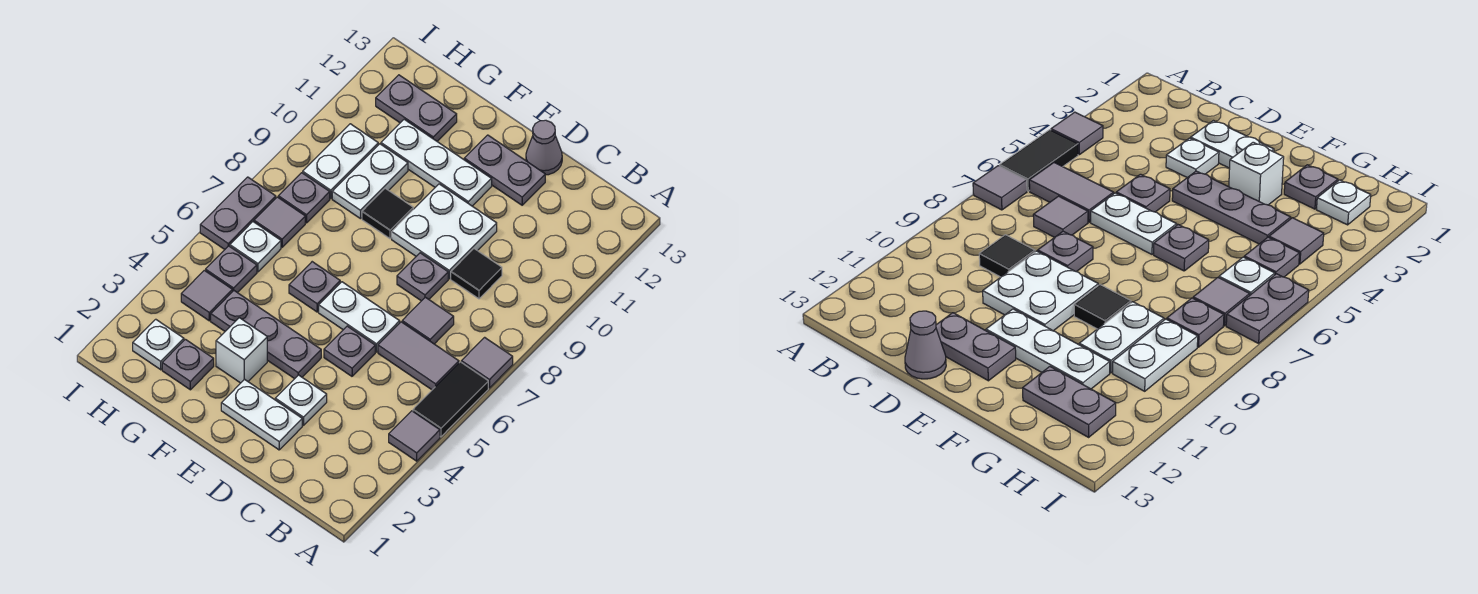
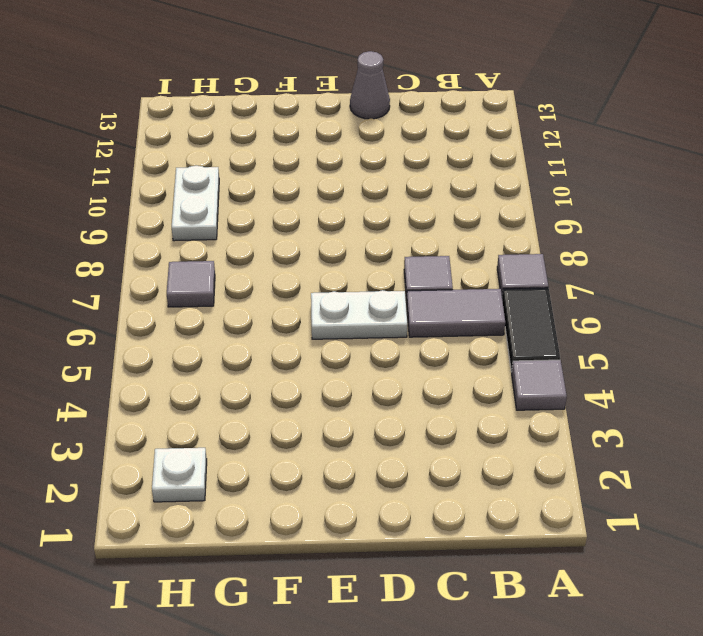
none -> black tile C9 level 1
none -> white plate D2:E2 level 1
none -> white plate D3 level 1
none -> grey plate D5 level 1

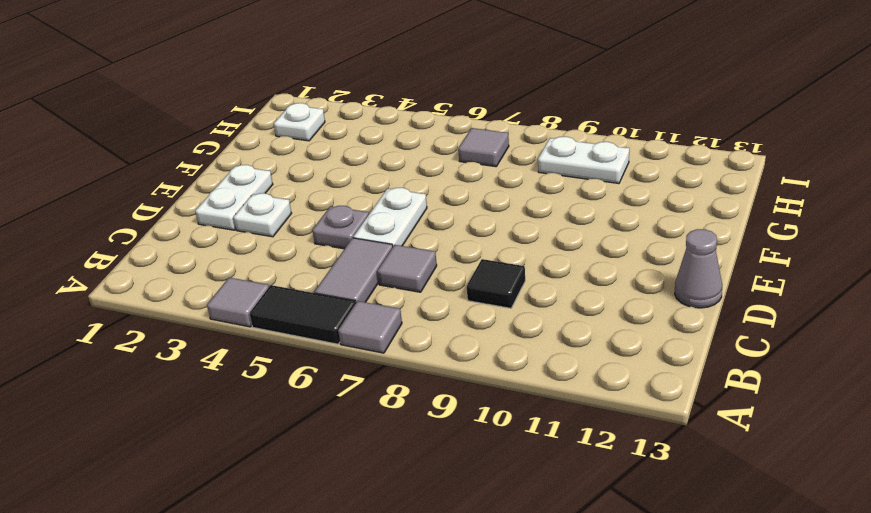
none -> grey plate D8 level 1
none -> white plate D9:E10 level 1
none -> grey plate D12:E12 level 1
none -> grey plate E4:G4 level 1

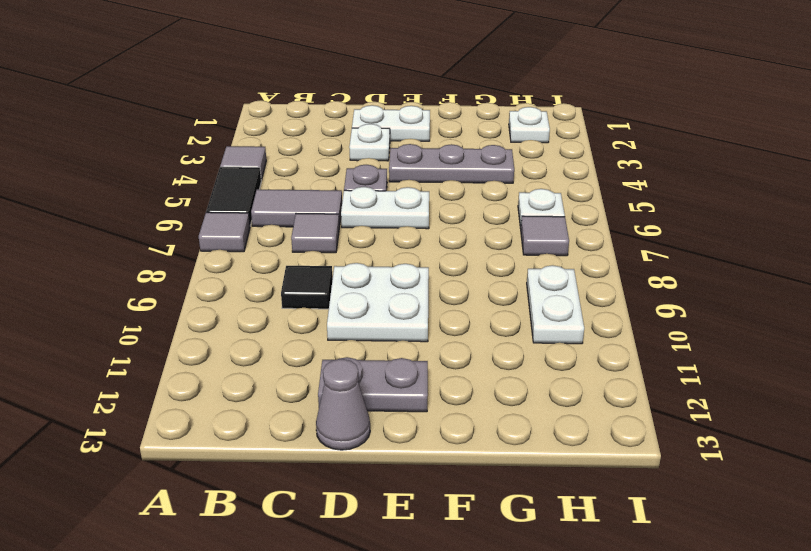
none -> grey plate D8 level 1
none -> white plate E11:G11 level 1
none -> white brick F3 level 1
none -> grey plate F6 level 1

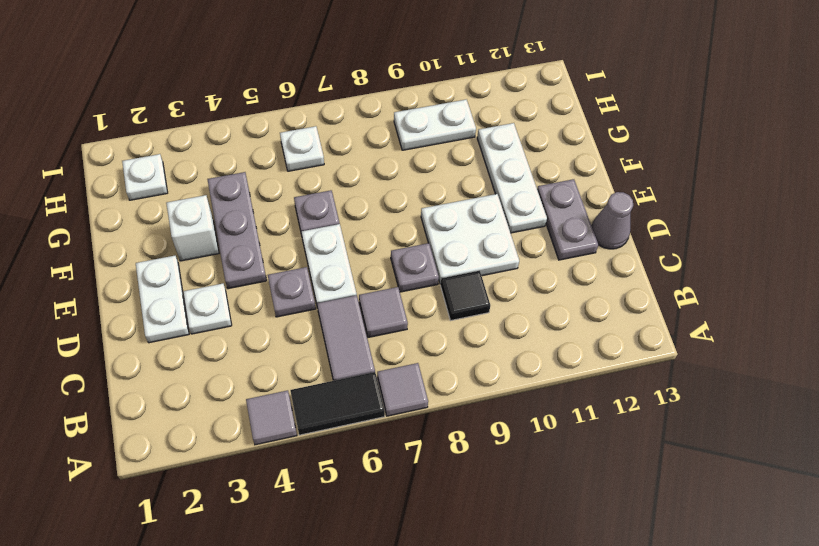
none -> black tile F9 level 1
none -> grey plate G2 level 1
none -> white plate G9:G10 level 1
none -> grey plate G12:H12 level 1

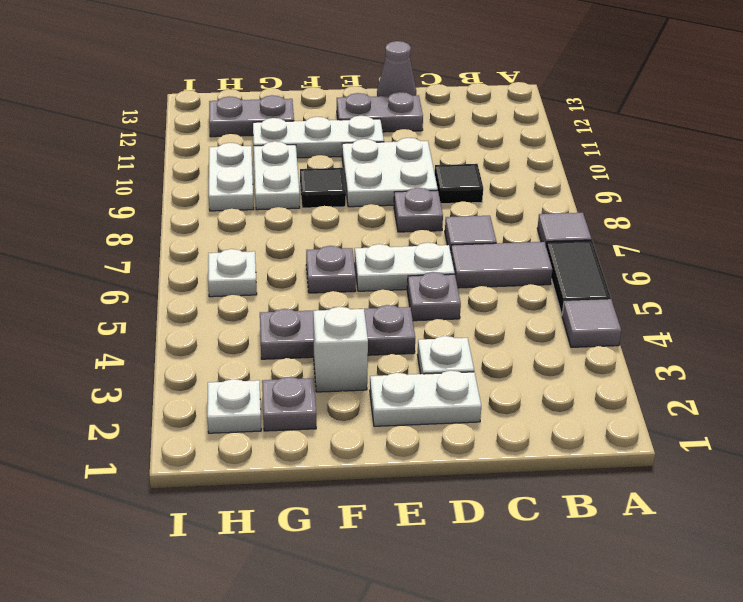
none -> grey tile H4 level 1
none -> grey plate H5 level 1
none -> grey tile H7 level 1
none -> grey plate H8 level 1

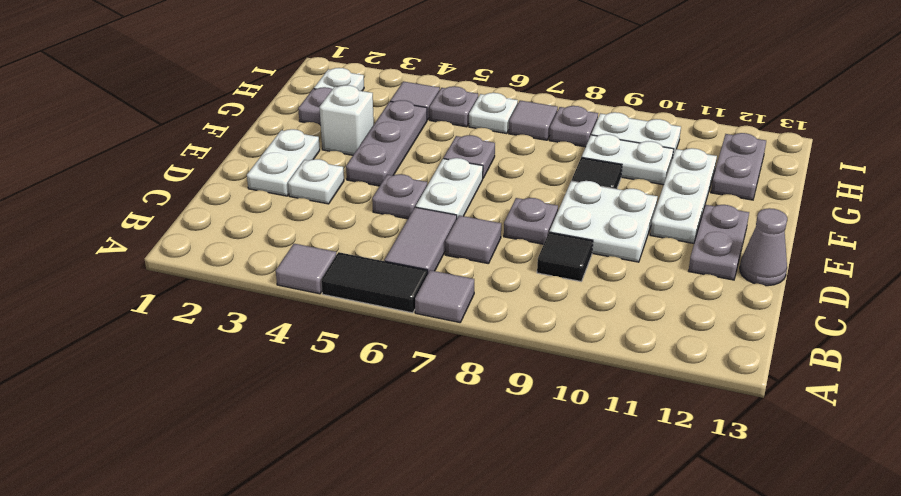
none -> grey plate I6:I7 level 1

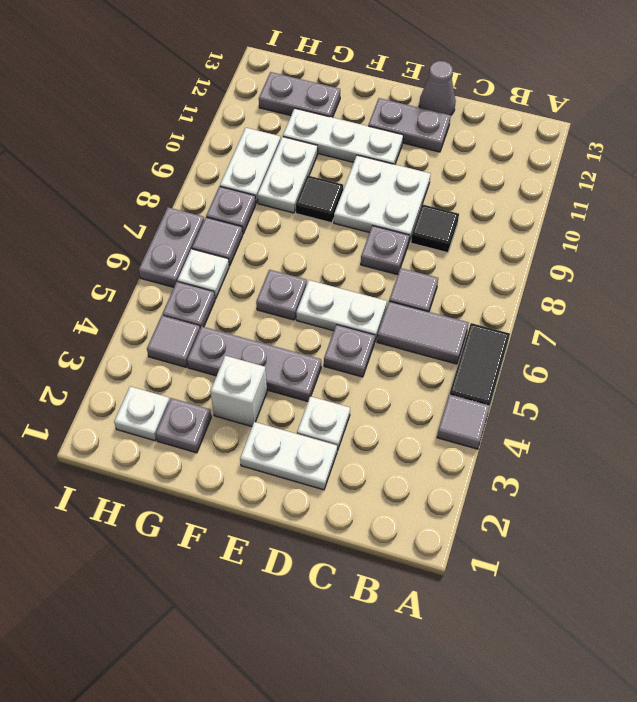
none -> grey tile A7 level 1

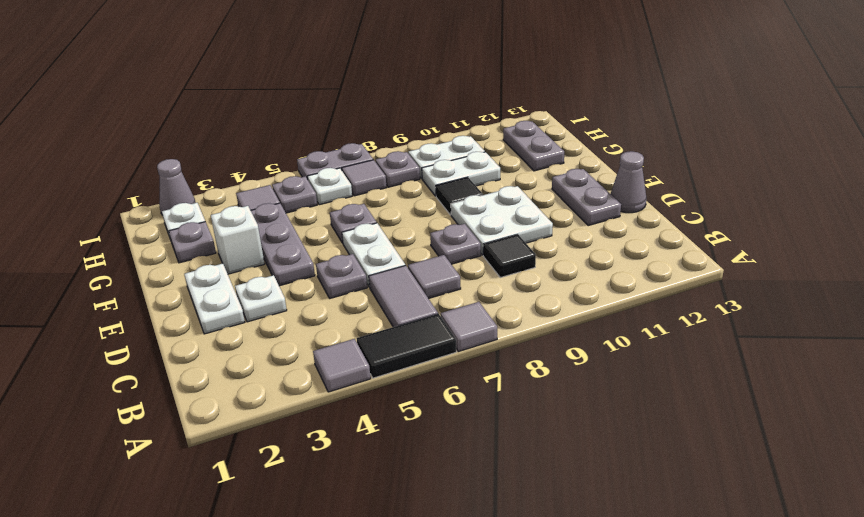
grey cone I2 level 1 -> none
none -> white plate E11:G11 level 1

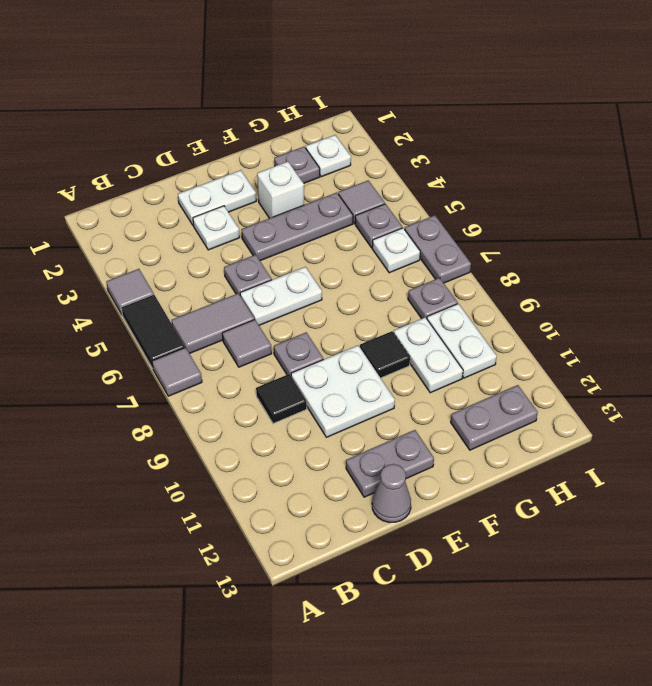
none -> white plate E11:G11 level 1
none -> grey plate F6 level 1
none -> grey tile H7 level 1

